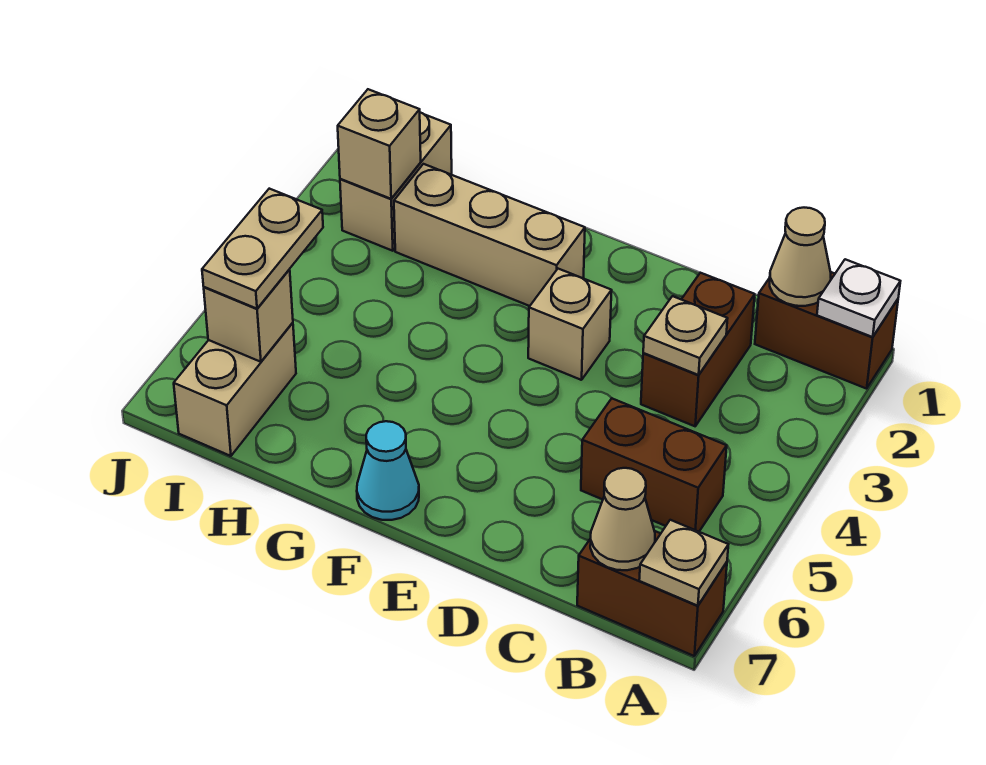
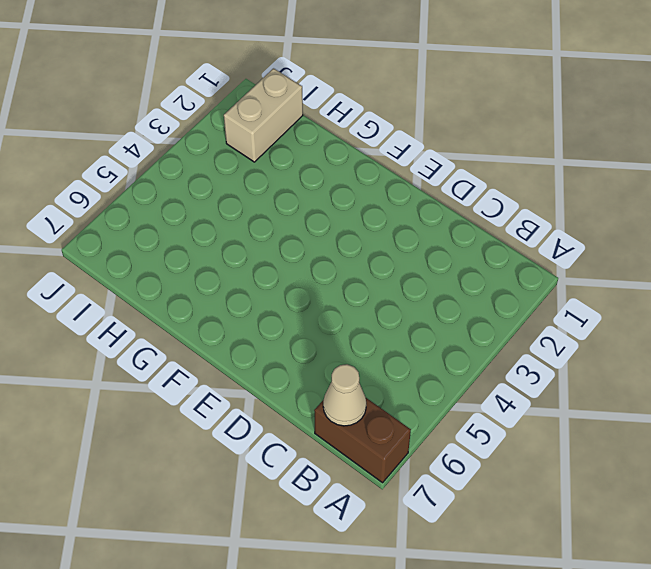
none -> brown brick A1:B1 level 1
none -> brown brick B5:C5 level 1
none -> brown brick C2:C3 level 1

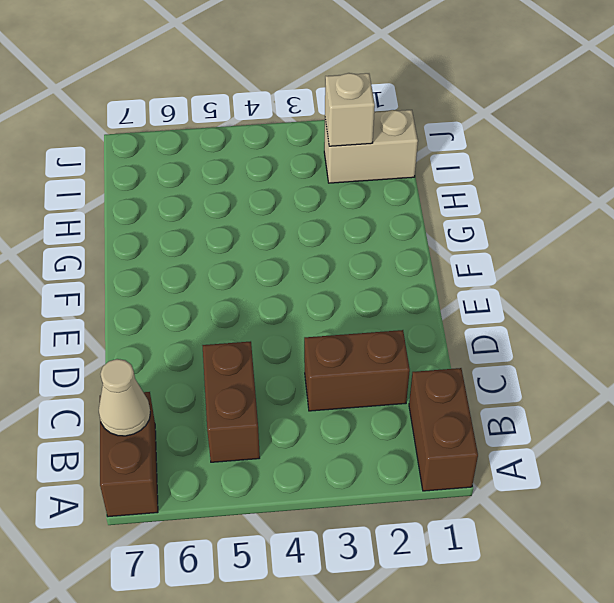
none -> tan brick E3 level 1
none -> tan brick F2:H2 level 1
none -> cyan cone F7 level 1

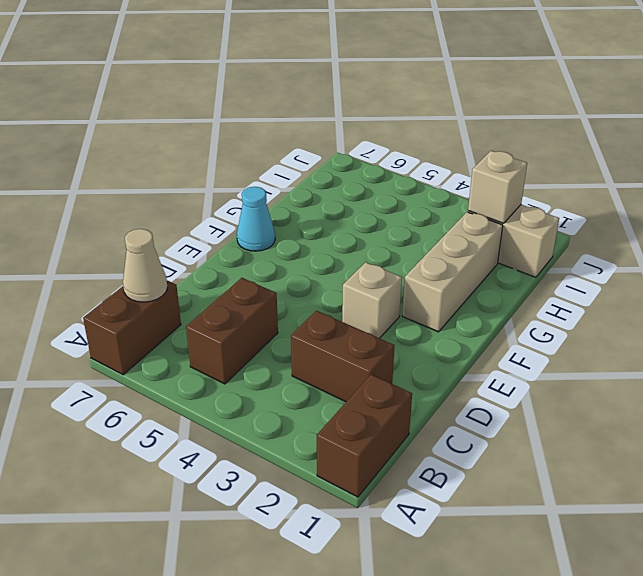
none -> tan brick I6:I7 level 1
none -> white plate A1 level 2
none -> tan plate A7 level 2

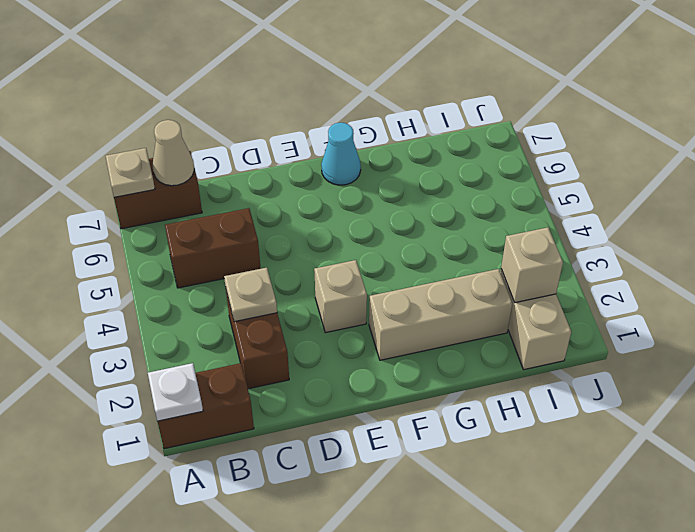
none -> tan brick I6:I7 level 1
none -> tan cone B1 level 2
none -> tan brick I6 level 2

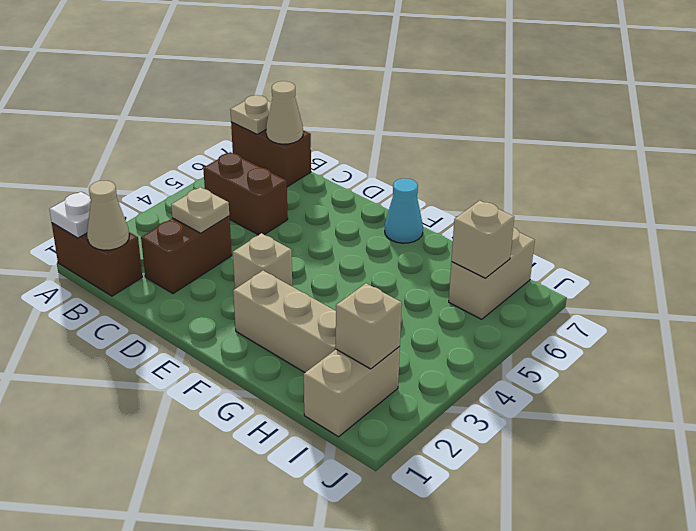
none -> tan plate I5:I6 level 3

